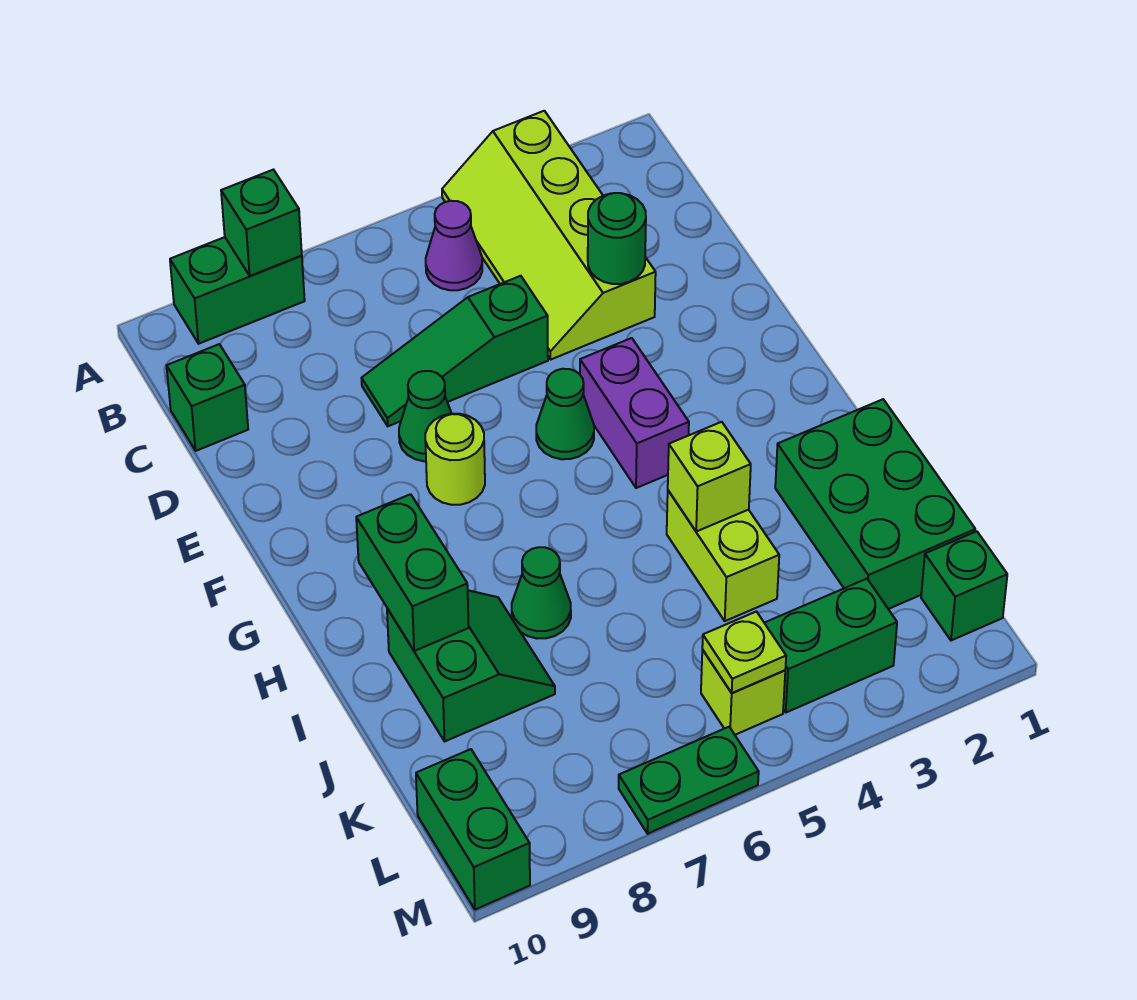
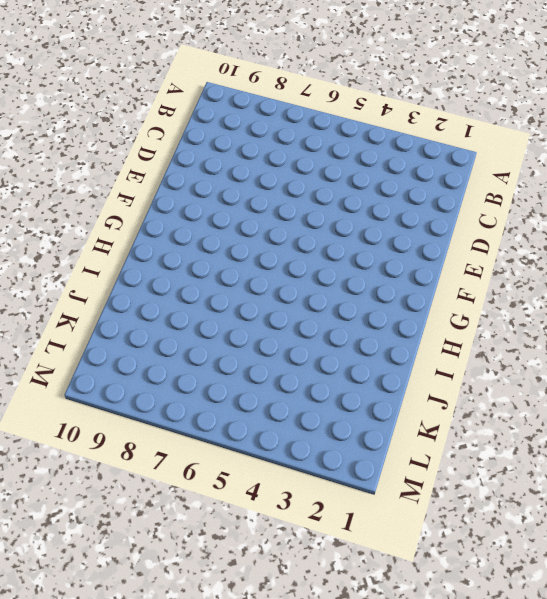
none -> lime slope A3:D4 level 1 top 3
none -> green brick A8:A9 level 1
none -> purple cone B5 level 1

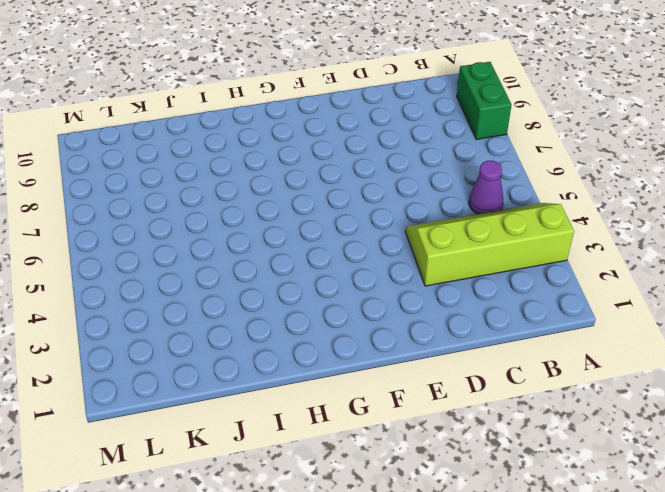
none -> green brick C10 level 1
none -> green slope D5:D7 level 1 top 5
none -> green cone E7 level 1

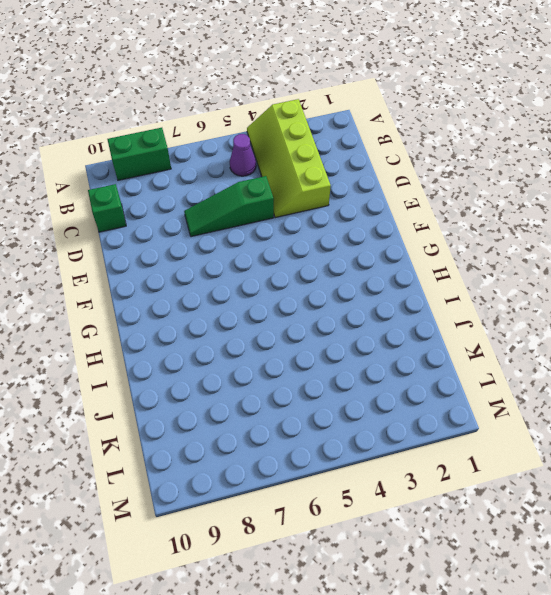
none -> green cone E7 level 1
none -> purple brick F4:G4 level 1
none -> green cone F5 level 1

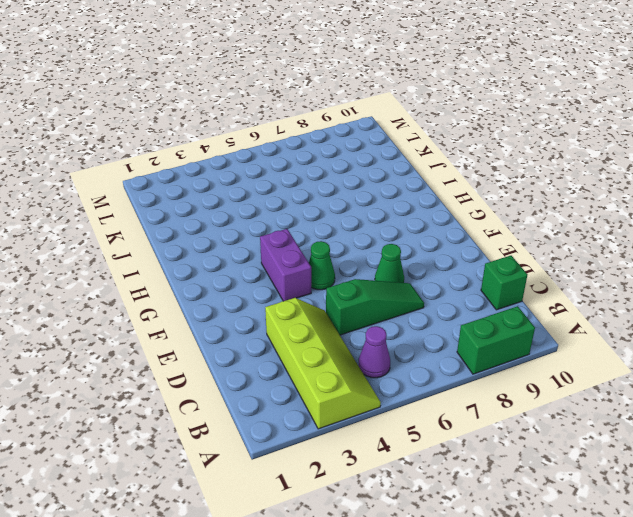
none -> lime round brick F7 level 1
none -> green brick I1:K2 level 1
none -> lime brick I4:J4 level 1

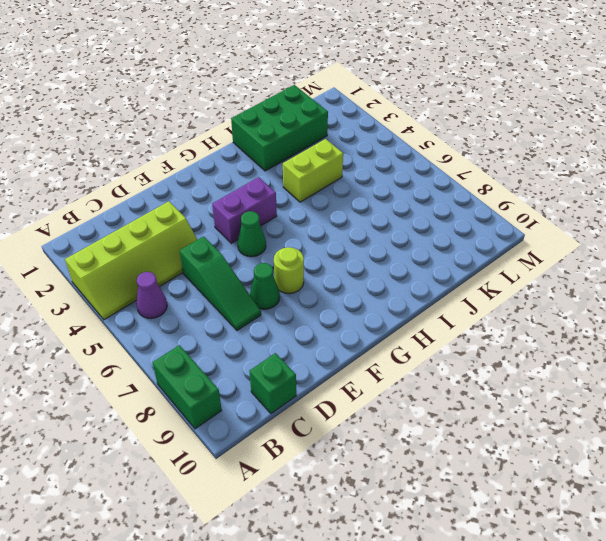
none -> green cone I7 level 1
none -> green slope I8:J9 level 1 top 9
none -> green brick L1 level 1

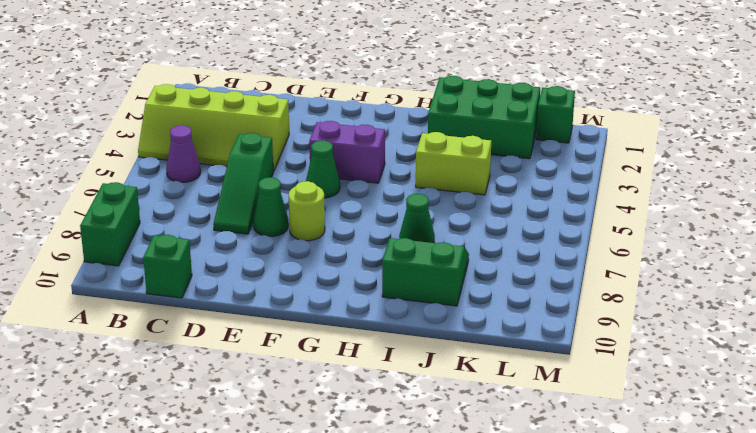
none -> green brick L3:L4 level 1
none -> lime brick L5 level 1
none -> green brick L10:M10 level 1

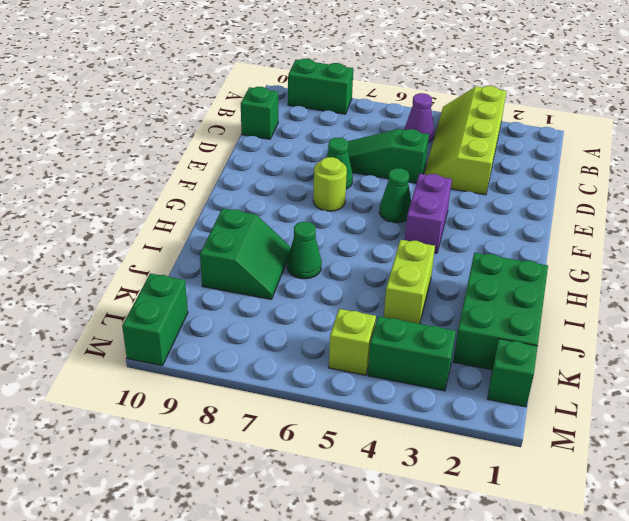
none -> green plate M6:M7 level 1
none -> green brick A8 level 2
none -> green round brick D3 level 2

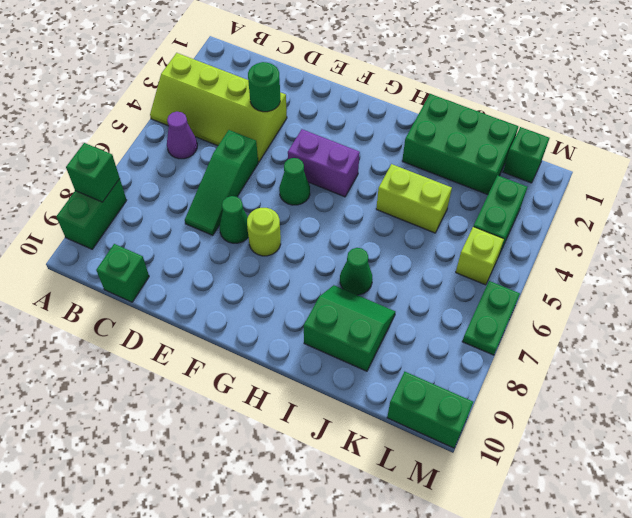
none -> green brick H9:I9 level 2
none -> lime brick I4 level 2
none -> lime plate L5 level 2

